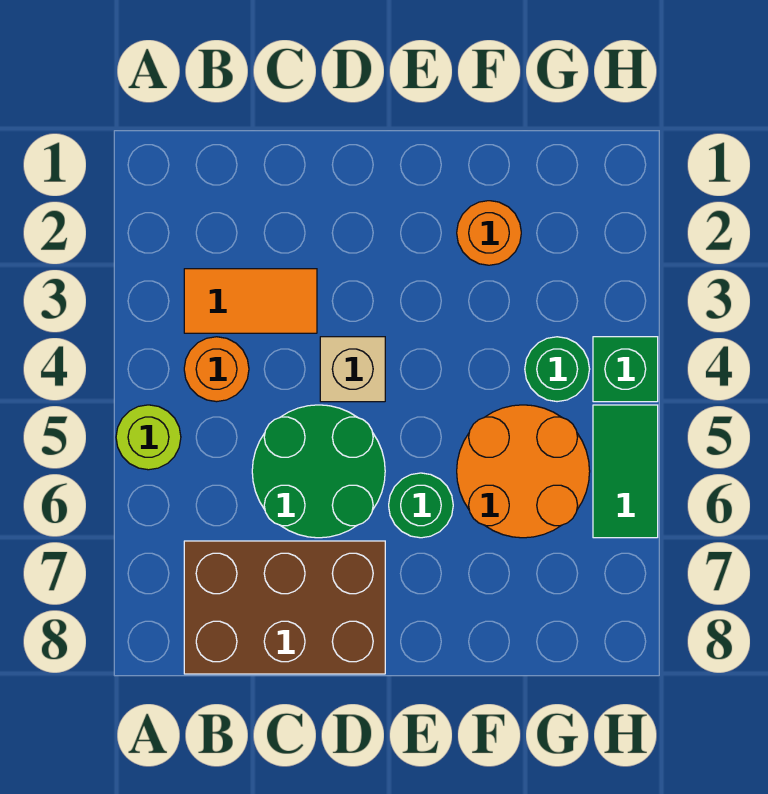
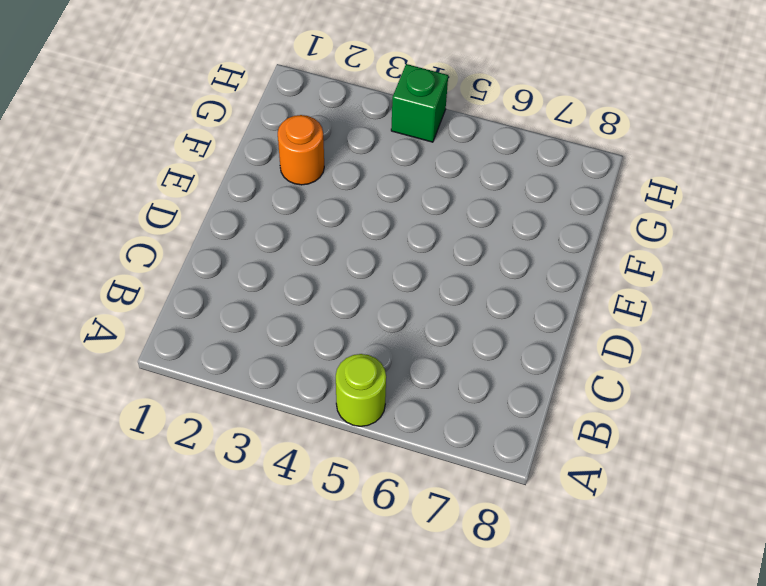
none -> orange tile B3:C3 level 1
none -> orange round brick B4 level 1
none -> brown brick B7:D8 level 1

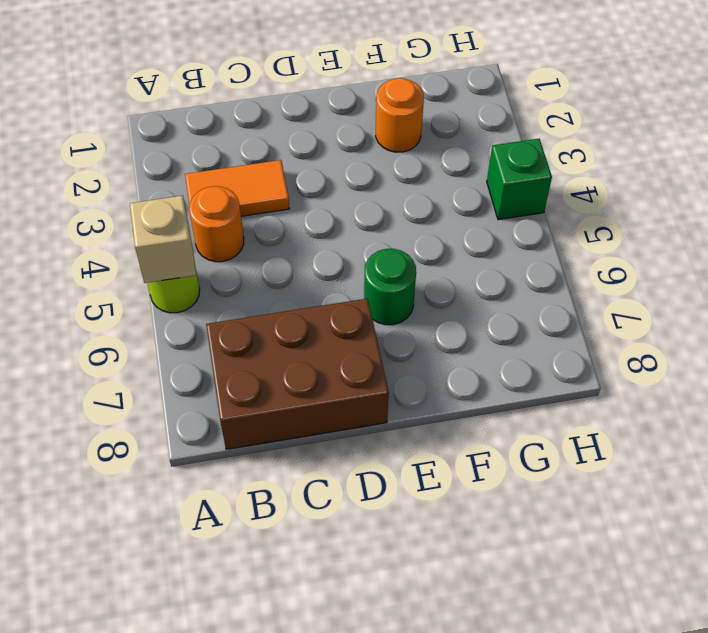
tan brick A5 level 2 -> tan brick D4 level 1
none -> green round brick C5:D6 level 1
none -> orange round brick F5:G6 level 1
none -> green round brick G4 level 1

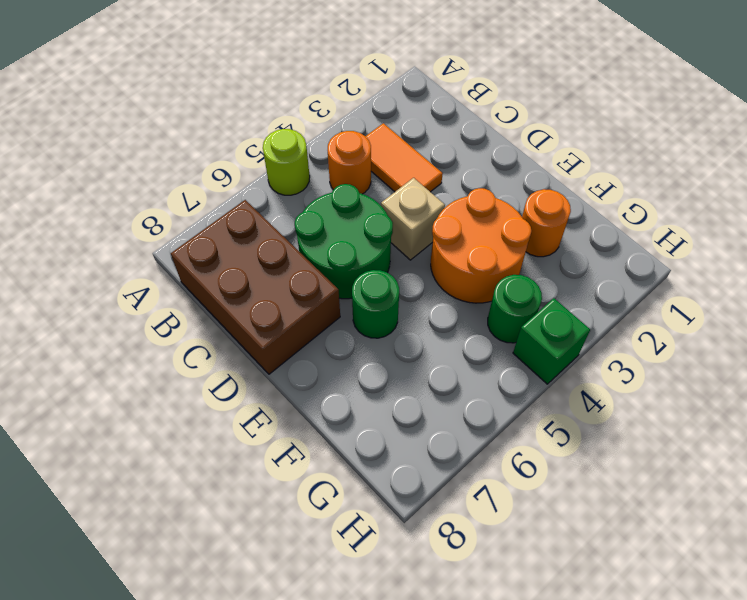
orange round brick E3:F4 level 1 -> orange round brick F5:G6 level 1
none -> green tile H5:H6 level 1

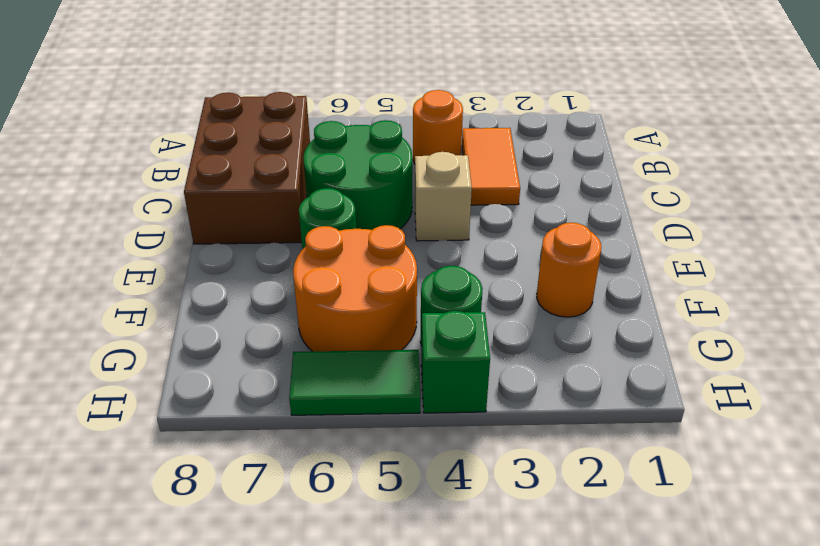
none -> lime round brick A5 level 1

